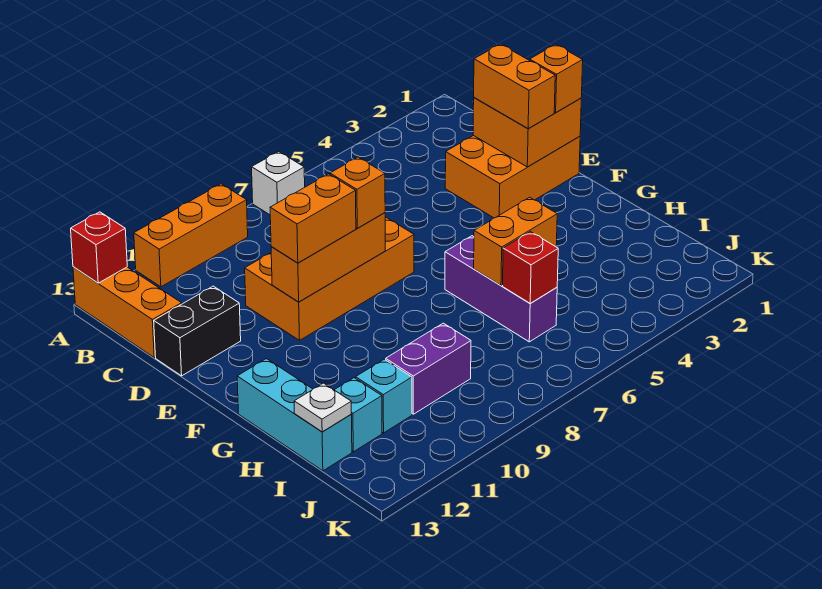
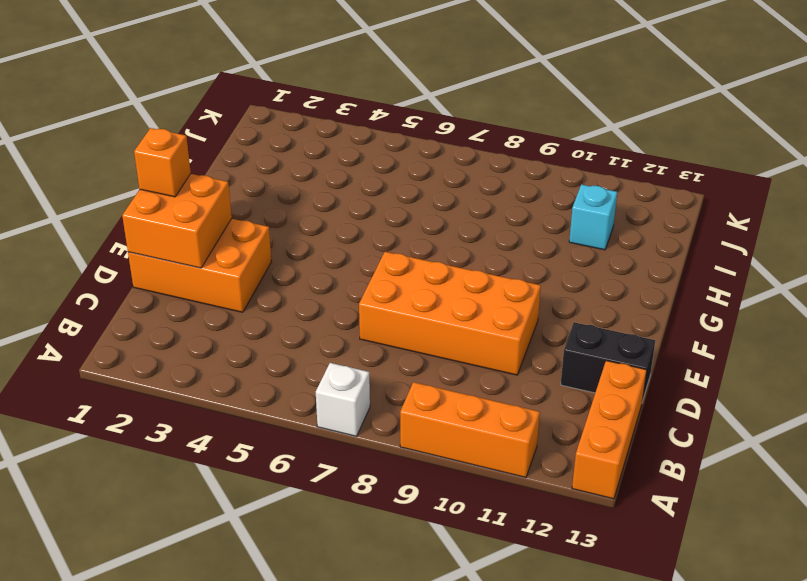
none -> purple brick G6:I6 level 1
none -> cyan brick G13:I13 level 1
none -> purple brick I9:I10 level 1

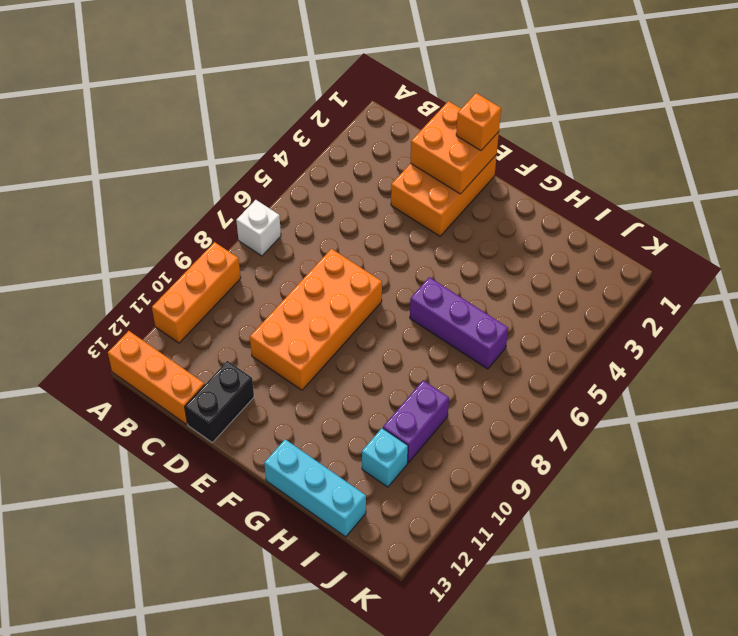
none -> cyan brick I12 level 1
none -> red brick A13 level 2
none -> orange brick E8:E10 level 2

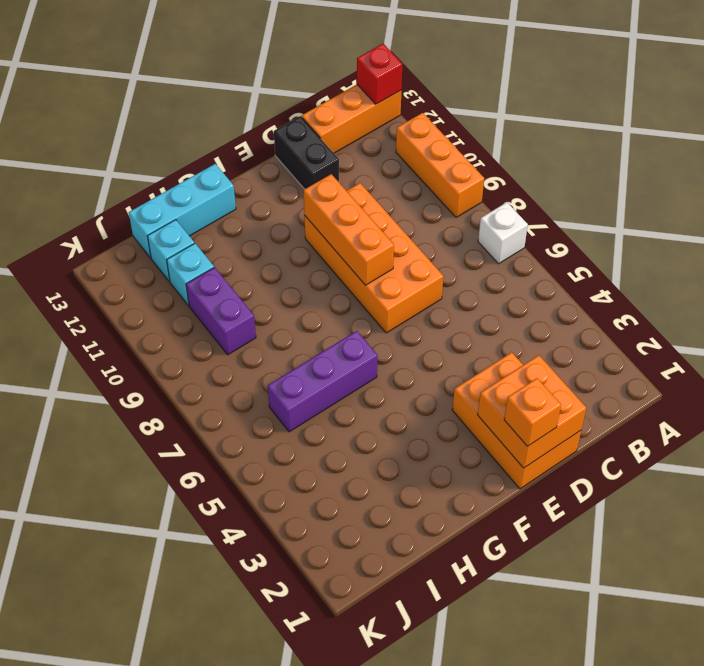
none -> orange brick H5:H6 level 2
none -> red brick I6 level 2
none -> white plate I13 level 2

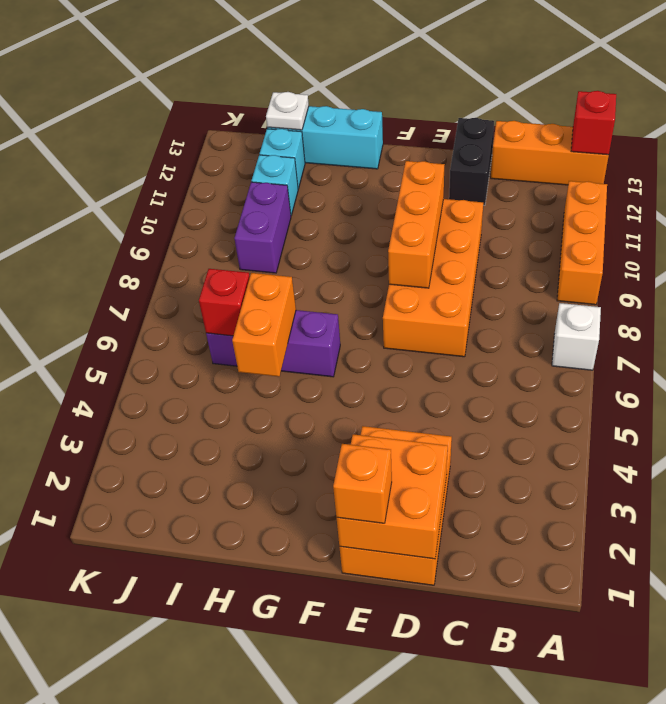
none -> orange brick D2:E2 level 3
none -> orange brick E8 level 3
none -> orange brick E9:E10 level 3

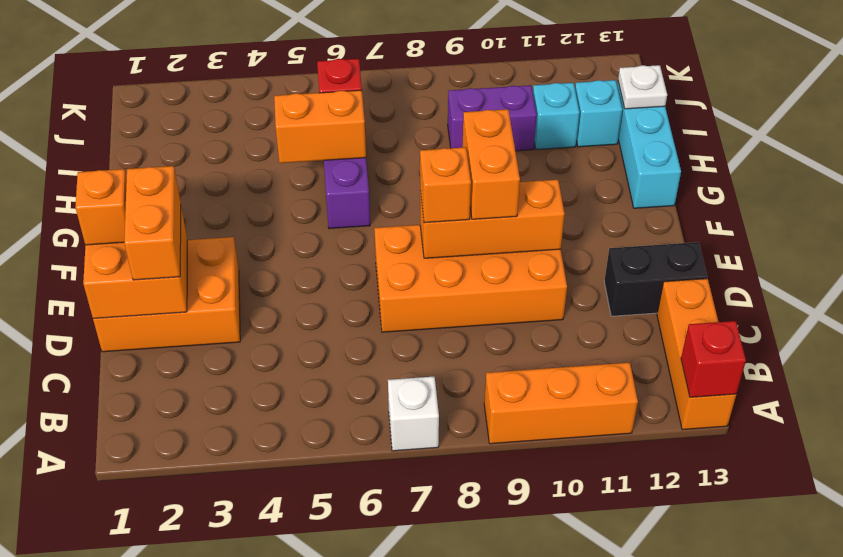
orange brick E9:F9 level 3 -> orange brick E9:E10 level 3

